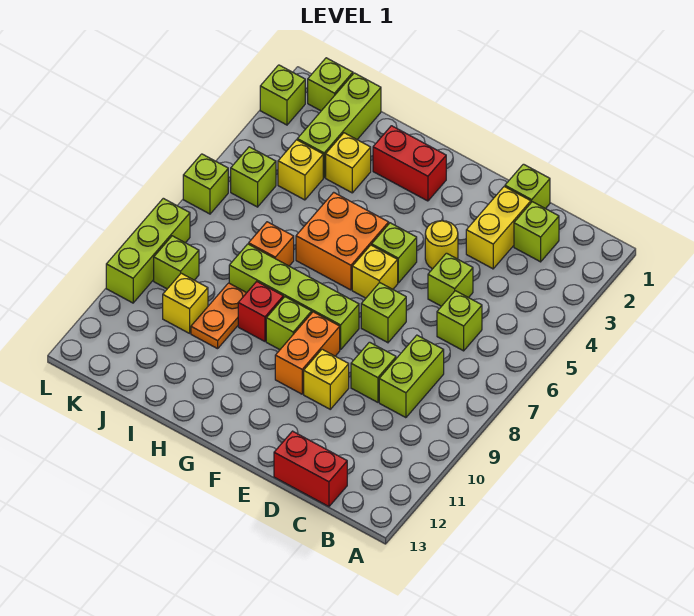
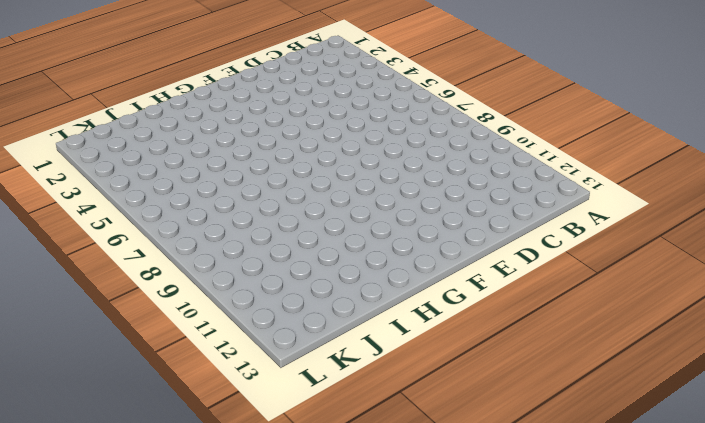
none -> lime brick C2 level 1
none -> lime brick C6 level 1
none -> lime brick C8:C9 level 1
none -> red brick C13:D13 level 1

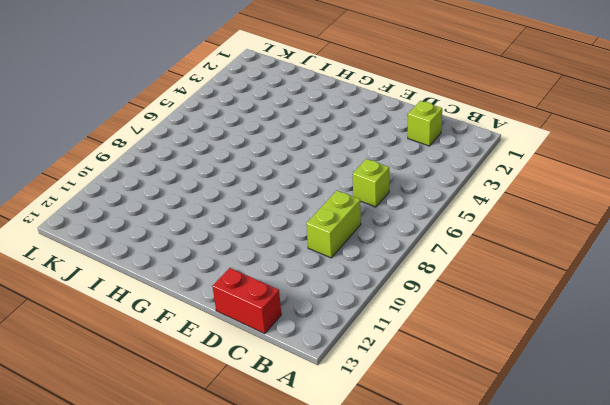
none -> lime brick D1 level 1
none -> yellow brick D2:D3 level 1
none -> lime brick D5 level 1
none -> lime brick D9 level 1

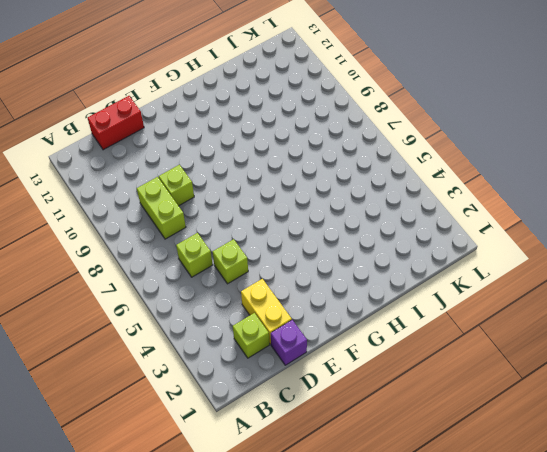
purple brick D1 level 1 -> lime brick D1 level 1
none -> yellow round brick E4 level 1
none -> lime brick E7 level 1
none -> yellow brick E10 level 1
none -> lime brick F5 level 1

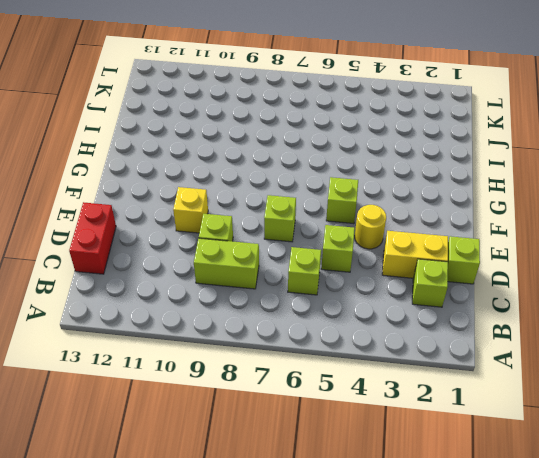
none -> yellow brick F6 level 1
none -> lime brick F8:I8 level 1
none -> orange brick F9:F10 level 1
none -> red brick G2:H2 level 1

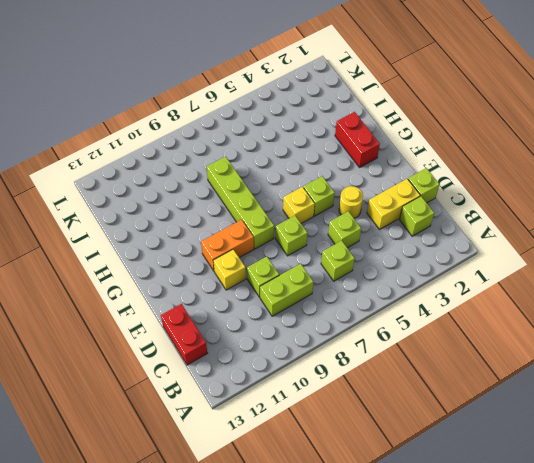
none -> orange brick G5:H6 level 1
none -> lime brick G9 level 1
none -> red brick H9 level 1
none -> yellow brick I3 level 1

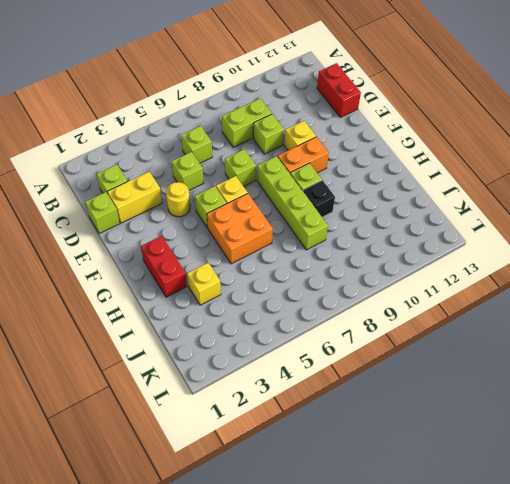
black brick H9 level 1 -> red brick H9 level 1
none -> orange brick I7 level 1
none -> orange plate I9:I10 level 1
none -> lime brick J1:J3 level 1
none -> yellow brick J4 level 1

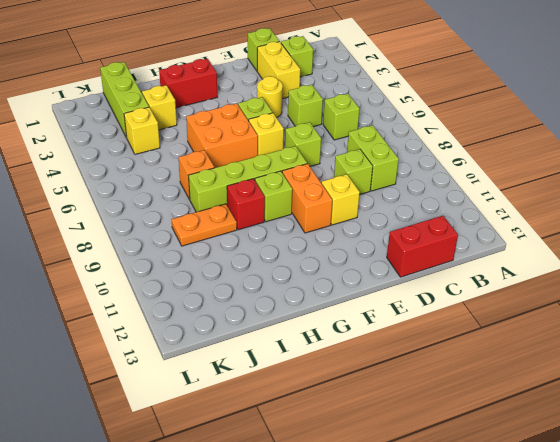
orange plate I9:J9 level 1 -> orange plate I9:I10 level 1
none -> yellow brick J10 level 1
none -> lime brick K1 level 1
none -> lime brick K5 level 1
none -> lime brick K9 level 1

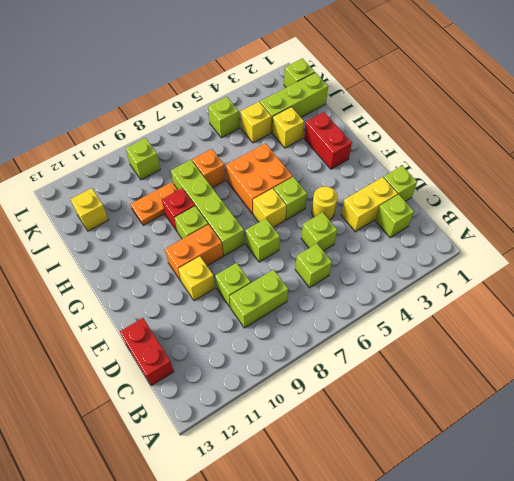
yellow brick J12 level 1 -> yellow brick J10 level 1
none -> lime brick L2 level 1
none -> lime brick L6 level 1
none -> lime brick L8:L10 level 1

